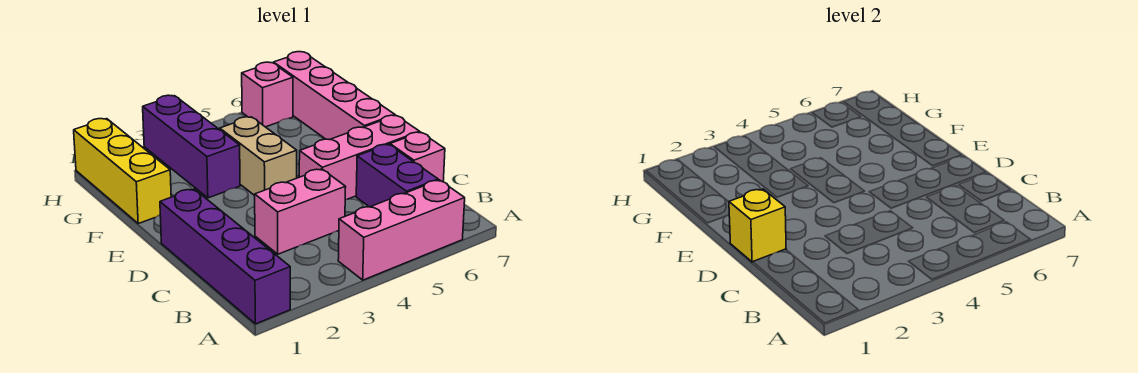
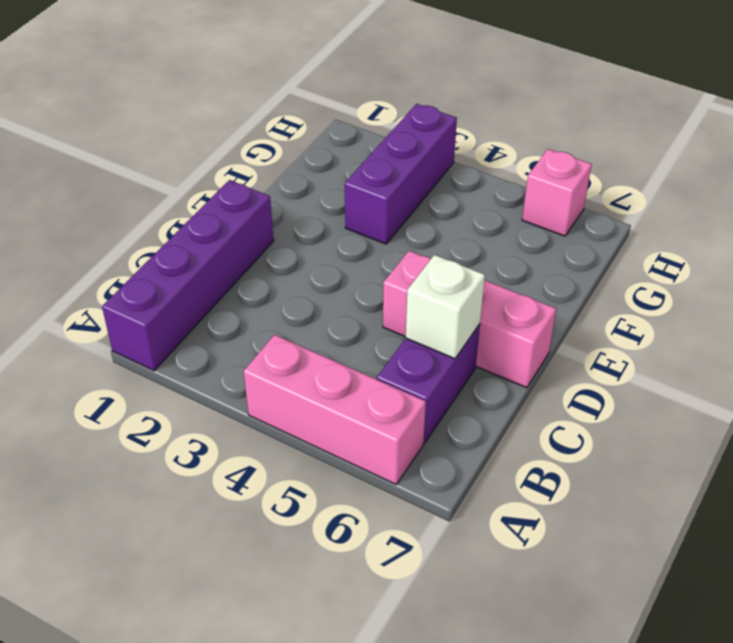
white brick C6 level 2 -> none
none -> pink brick C3:C4 level 1
none -> pink brick C7 level 1
none -> tan brick E4:F4 level 1

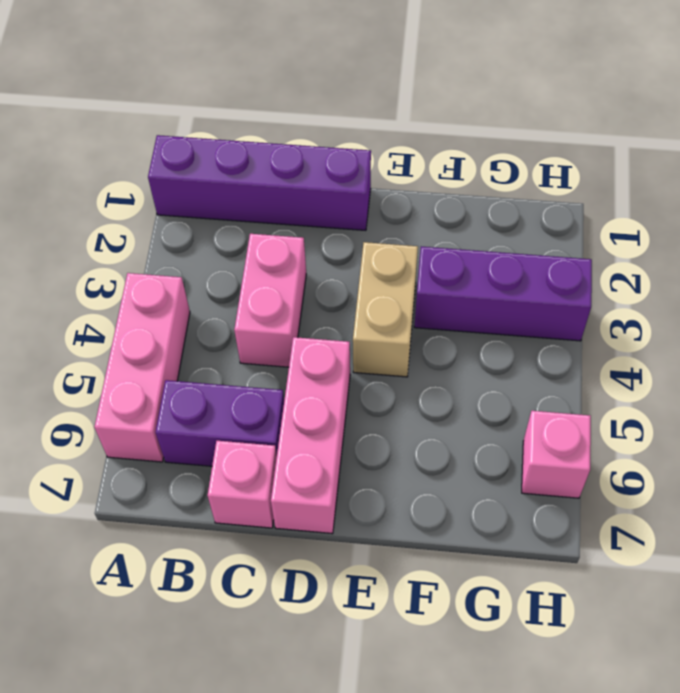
tan brick E3:E4 level 1 -> tan brick E4:F4 level 1
none -> pink brick E7:H7 level 1
none -> yellow brick F1:H1 level 1
none -> yellow brick D1 level 2

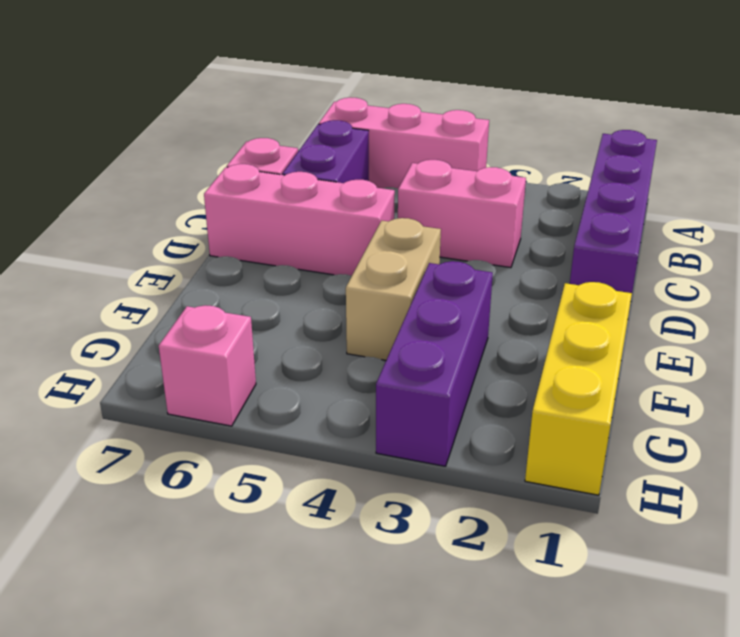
none -> pink brick E7:H7 level 1
none -> yellow brick D1 level 2

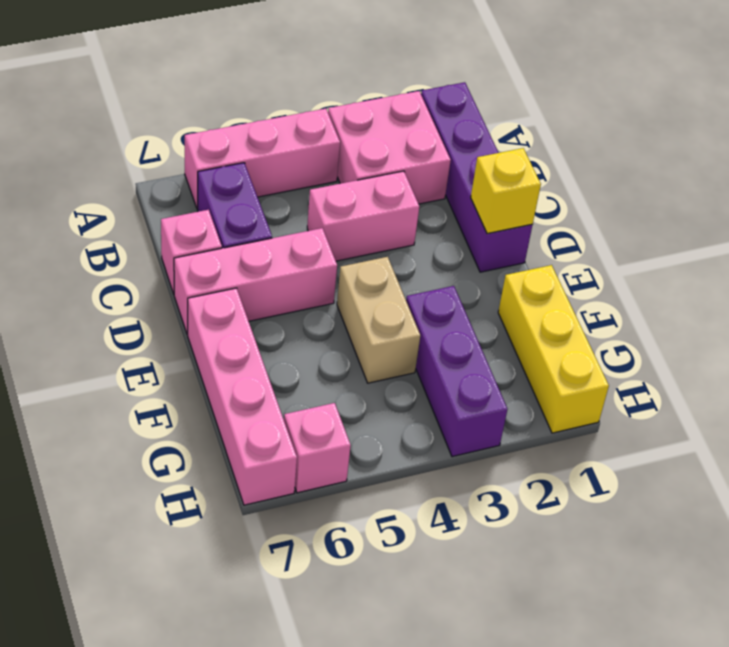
pink brick A2:B3 level 1 -> none

